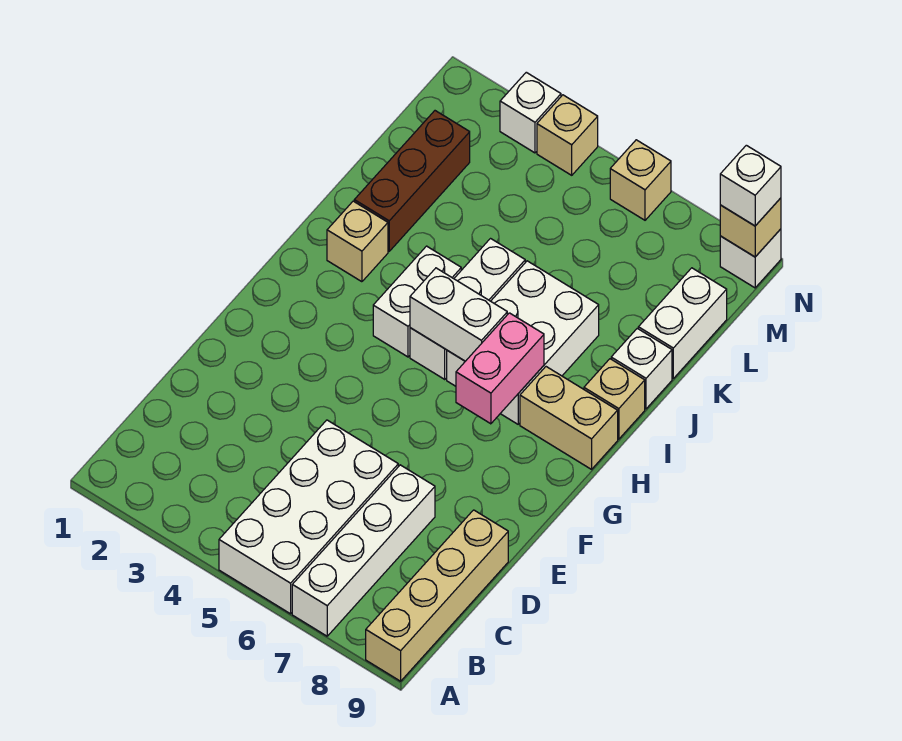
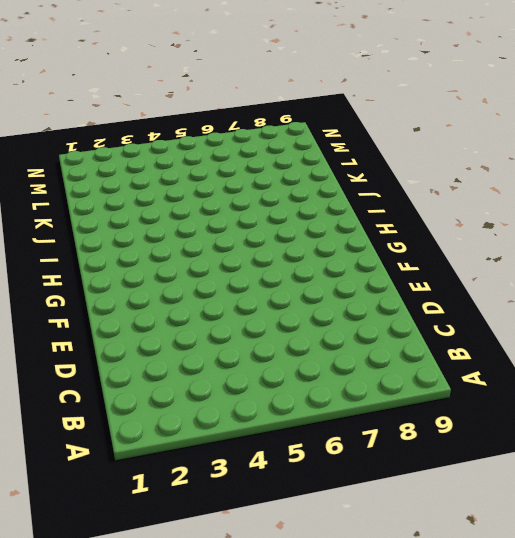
none -> white brick A5:D6 level 1
none -> white brick A7:D7 level 1
none -> tan brick A9:D9 level 1

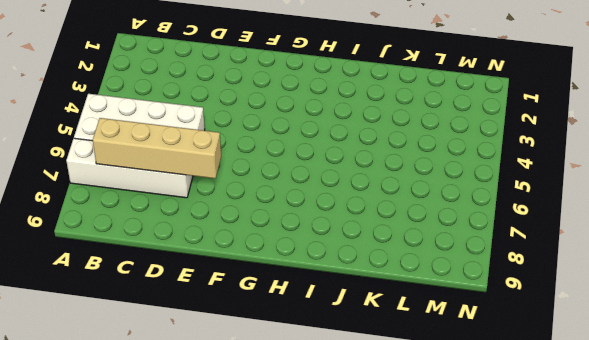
tan brick B7:E7 level 2 -> tan brick A9:D9 level 1
none -> white brick H4:I4 level 1
none -> white brick H5:J5 level 1
none -> white brick H6:J7 level 1

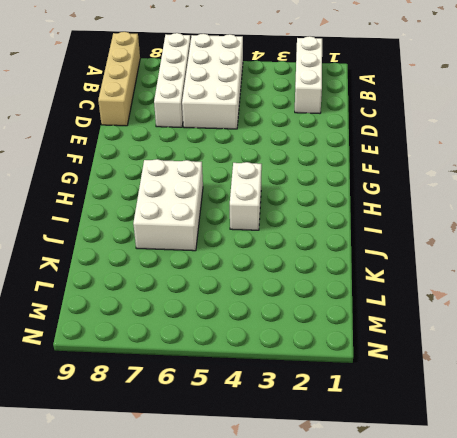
white brick A2:C2 level 1 -> white brick H5:J5 level 1
none -> tan brick H8:H9 level 1
none -> tan brick I2 level 1
none -> tan brick I9 level 1

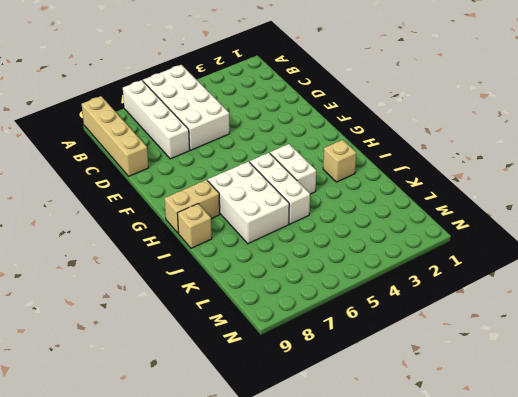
none -> brown brick J2:L2 level 1
none -> white brick J9 level 1
none -> white brick K9:L9 level 1

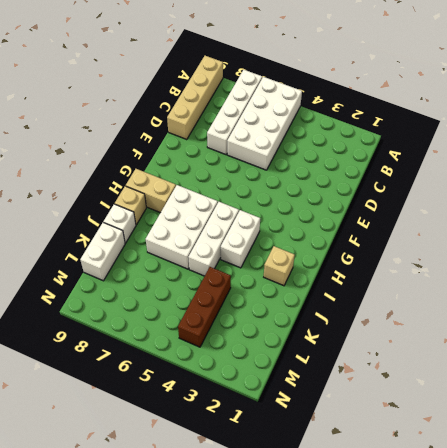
brown brick K4:M4 level 1 -> brown brick J2:L2 level 1
none -> white brick N3 level 1
none -> tan brick N4 level 1
none -> tan brick N6 level 1

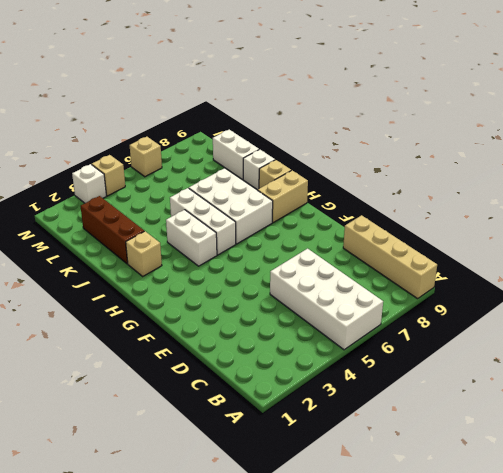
none -> white brick A7:D7 level 1
none -> white brick N9 level 1
none -> pink brick G7:H7 level 2

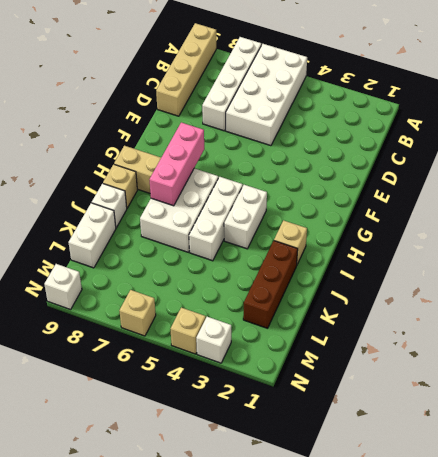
pink brick G7:I7 level 2 -> pink brick G7:H7 level 2
none -> white brick H5:H6 level 2
none -> tan brick N9 level 2
none -> white brick N9 level 3

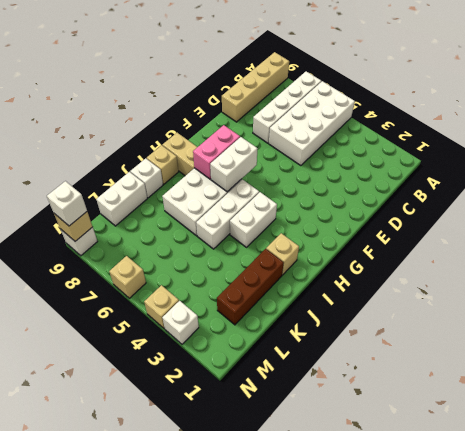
white brick G6:H6 level 2 -> white brick H5:H6 level 2

